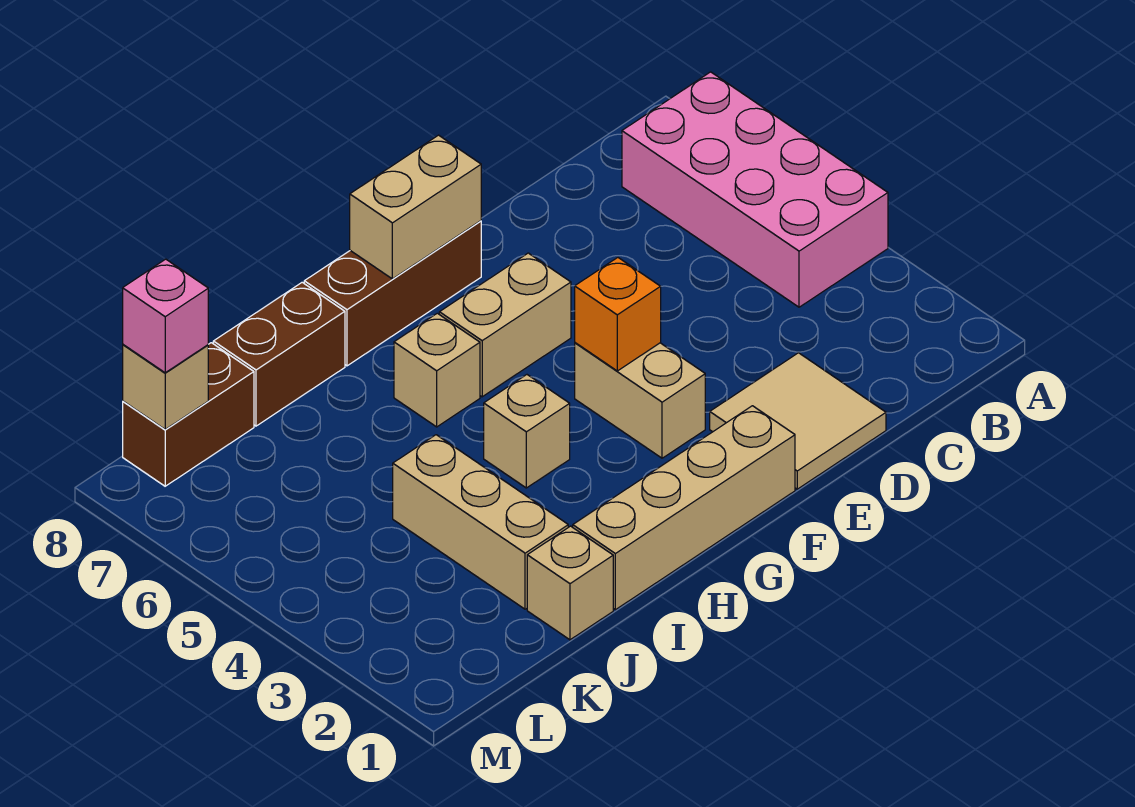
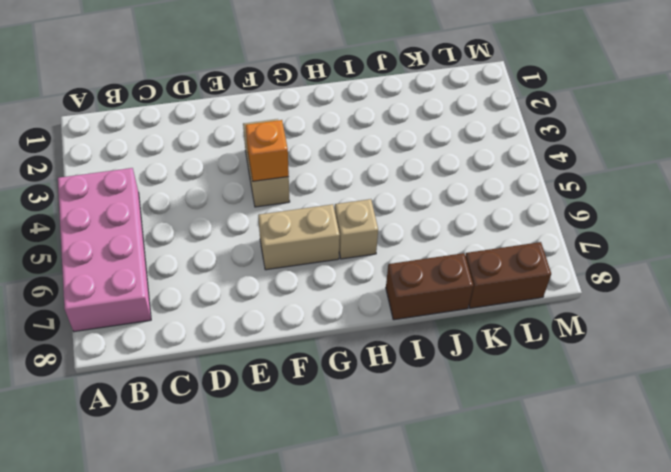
none -> tan tile D1:E2 level 1
none -> tan brick F1:I1 level 1
none -> brown brick F8:H8 level 1

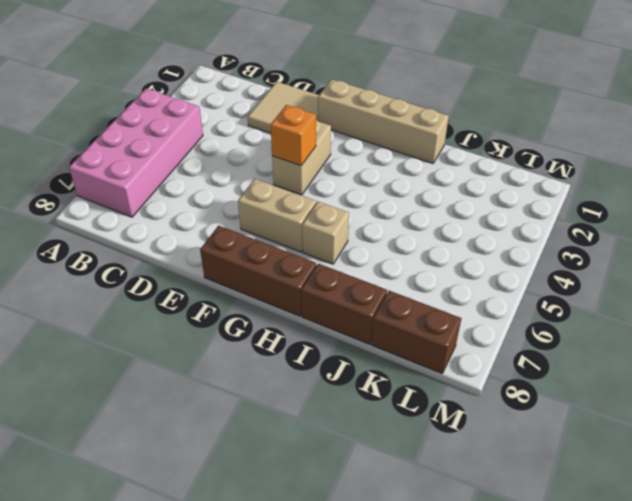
none -> tan brick H4 level 1
none -> tan brick J1 level 1
none -> tan brick J2:J4 level 1

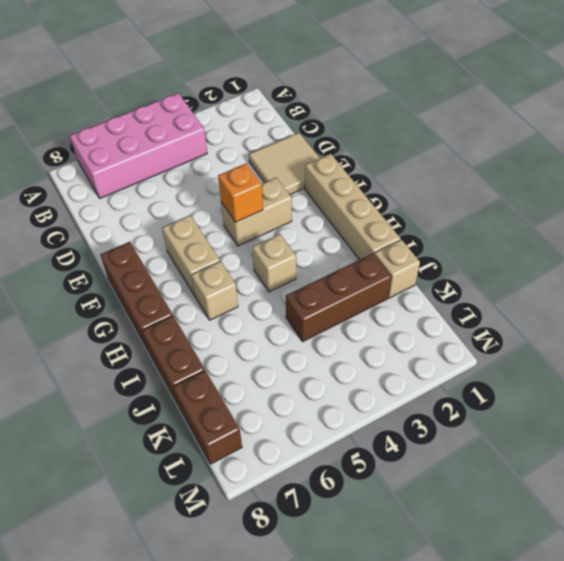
brown brick J2:J4 level 1 -> tan brick J2:J4 level 1
none -> tan brick F8:G8 level 2
none -> tan brick L8 level 2
none -> pink brick L8 level 3

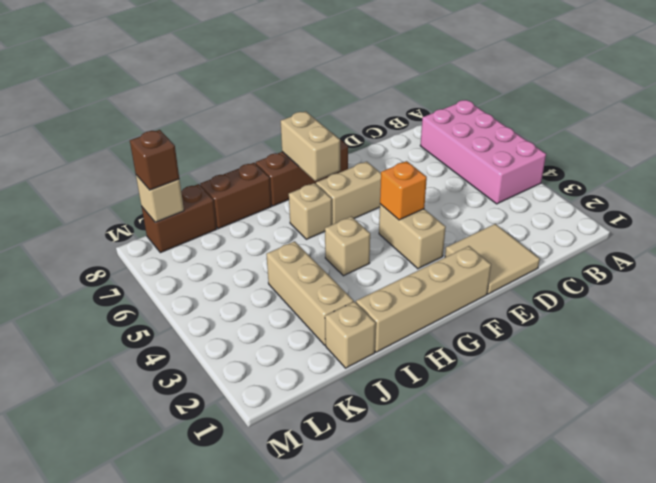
tan brick G7:G8 level 2 -> tan brick F8:G8 level 2
brown brick L8 level 3 -> pink brick L8 level 3

